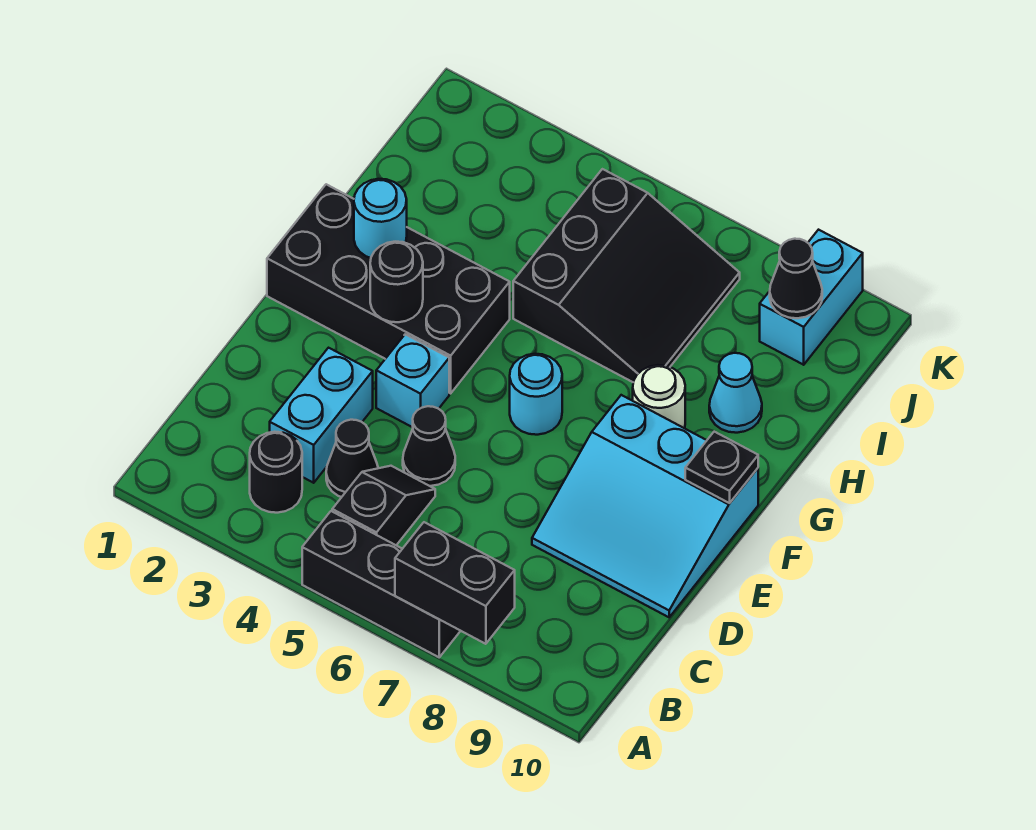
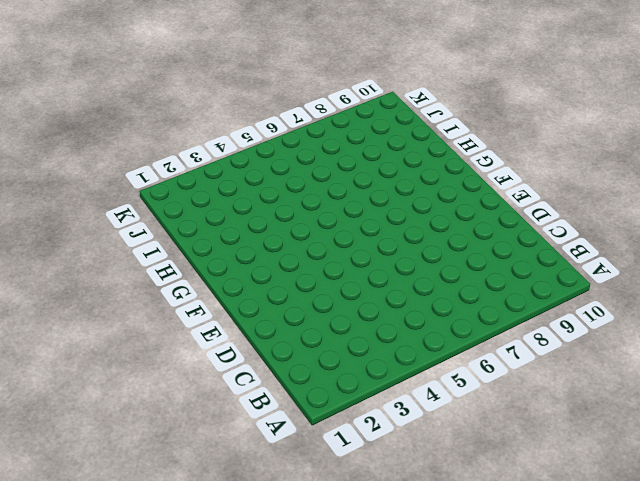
none -> black brick A5:A7 level 1
none -> black round brick B3 level 1
none -> black slope B5:C5 level 1 top B

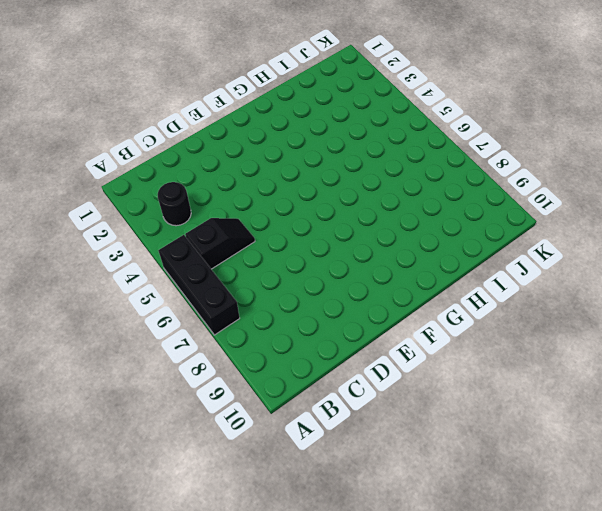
none -> cyan brick C3:D3 level 1
none -> black cone C4 level 1
none -> black cone D5 level 1

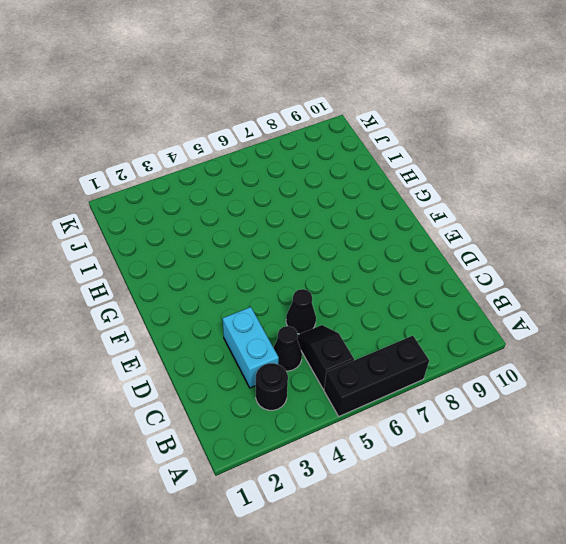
none -> cyan slope D8:F10 level 1 top F
none -> cyan brick E4 level 1
none -> black brick F1:G4 level 1

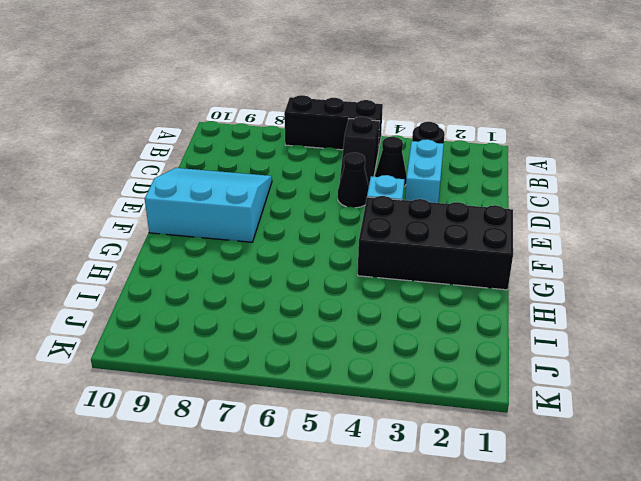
none -> cyan round brick F6 level 1
none -> white round brick G8 level 1
none -> black slope H5:J7 level 1 top 5

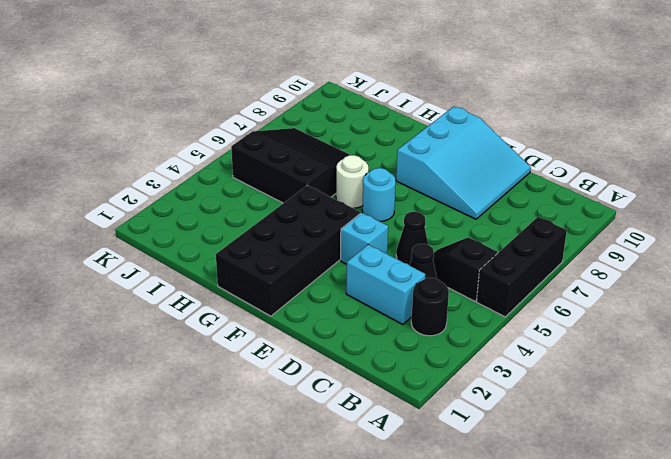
white round brick G6 level 1 -> white round brick G8 level 1
none -> cyan cone H9 level 1
none -> cyan brick J9:K9 level 1
none -> black brick A7:A8 level 2

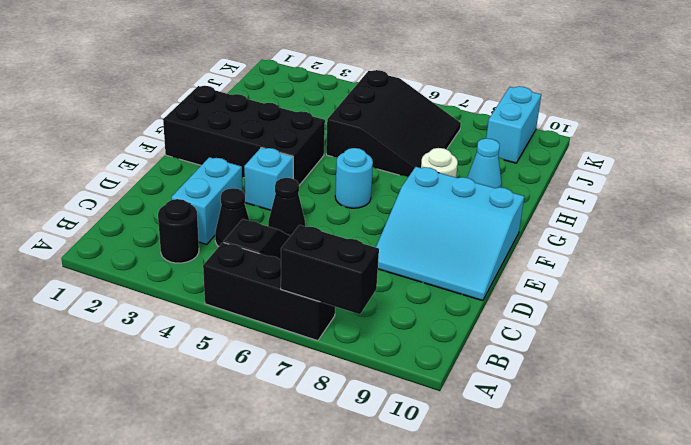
none -> black round brick F3 level 2
none -> black plate F10 level 2
none -> cyan round brick G2 level 2

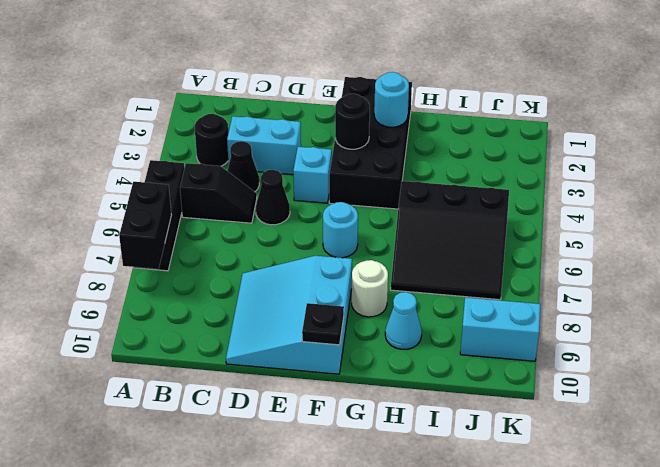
none -> black cone J9 level 2

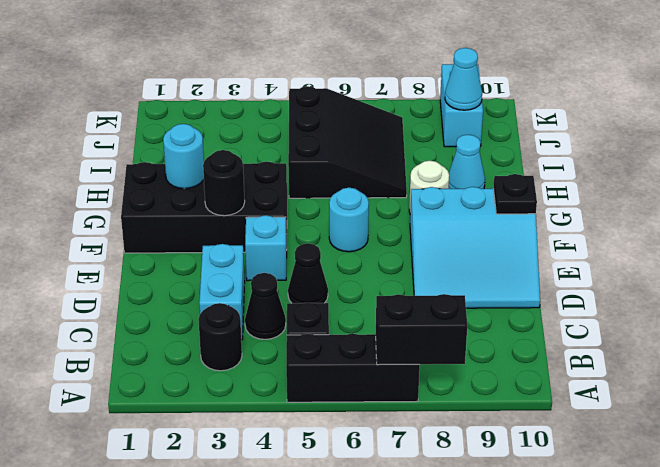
cyan cone J9 level 2 -> black cone J9 level 2

